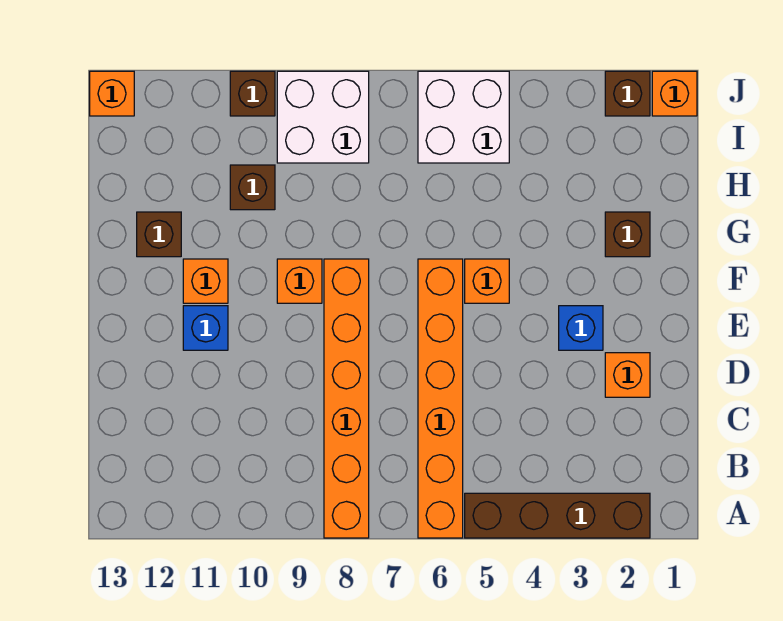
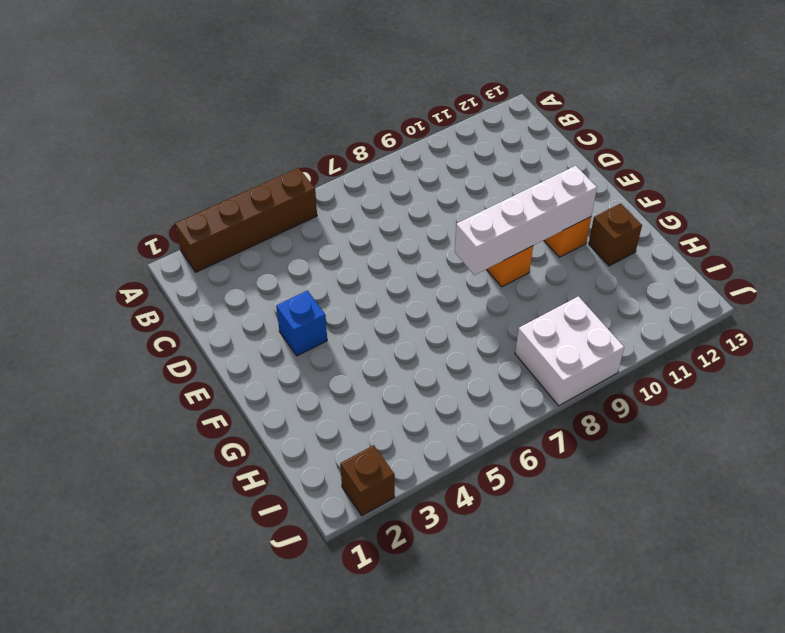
white brick F8:F11 level 2 -> none
none -> orange brick A6:F6 level 1
none -> orange brick A8:F8 level 1
none -> orange brick D2 level 1

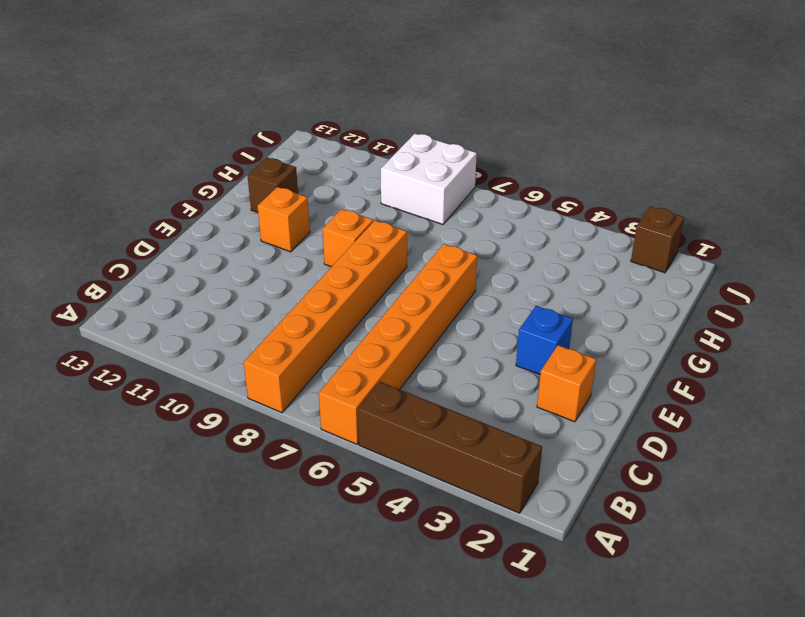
none -> blue brick E11 level 1
none -> orange brick F5 level 1
none -> brown brick G2 level 1

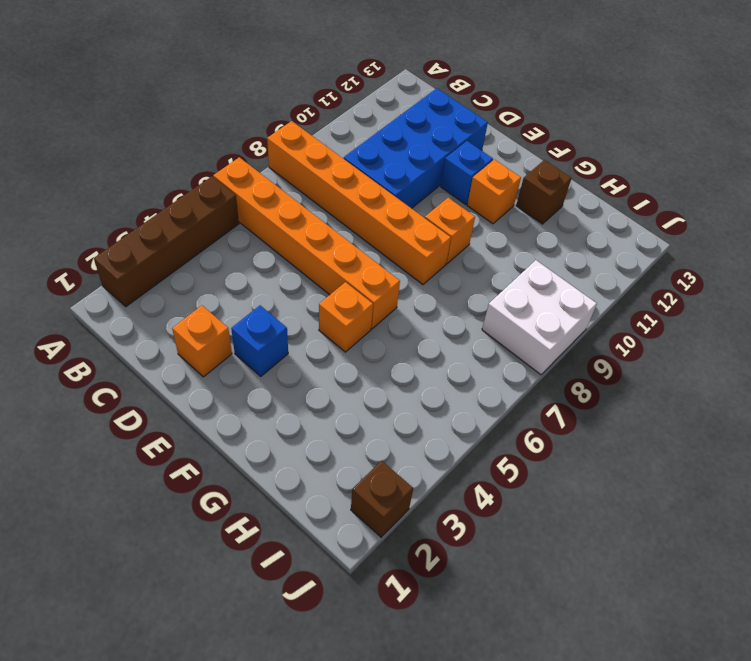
blue brick C9:D12 level 1 -> none
none -> brown brick G2 level 1
none -> brown brick H10 level 1
none -> white brick I5:J6 level 1

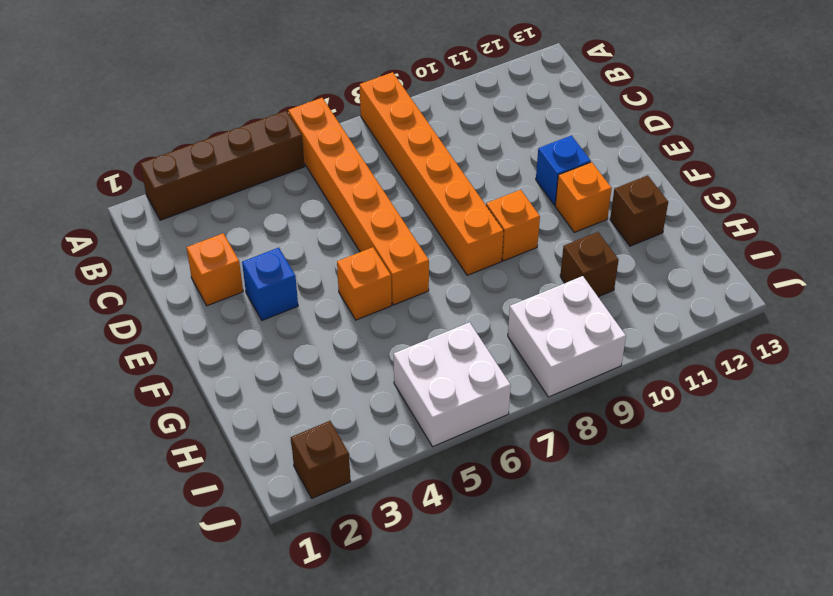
none -> brown brick G2 level 1
none -> orange brick J1 level 1
none -> brown brick J10 level 1

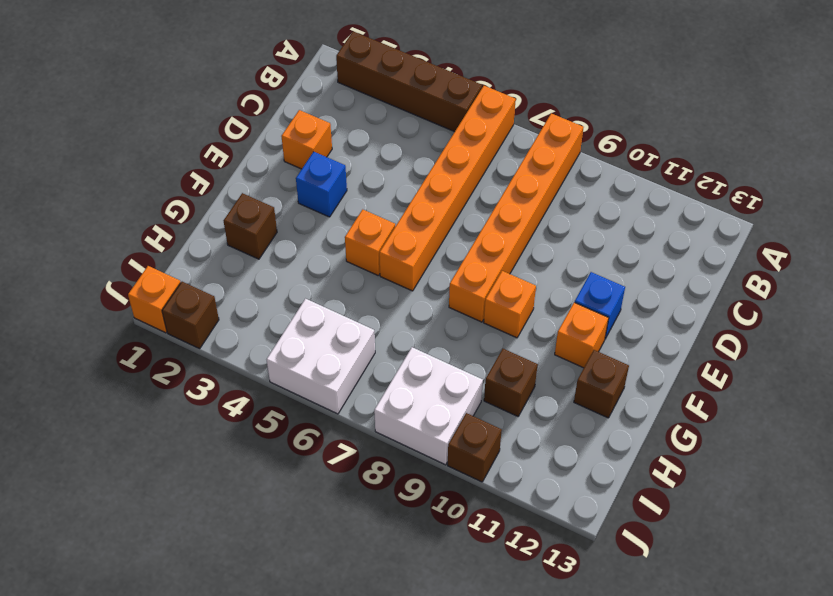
none -> orange brick J13 level 1

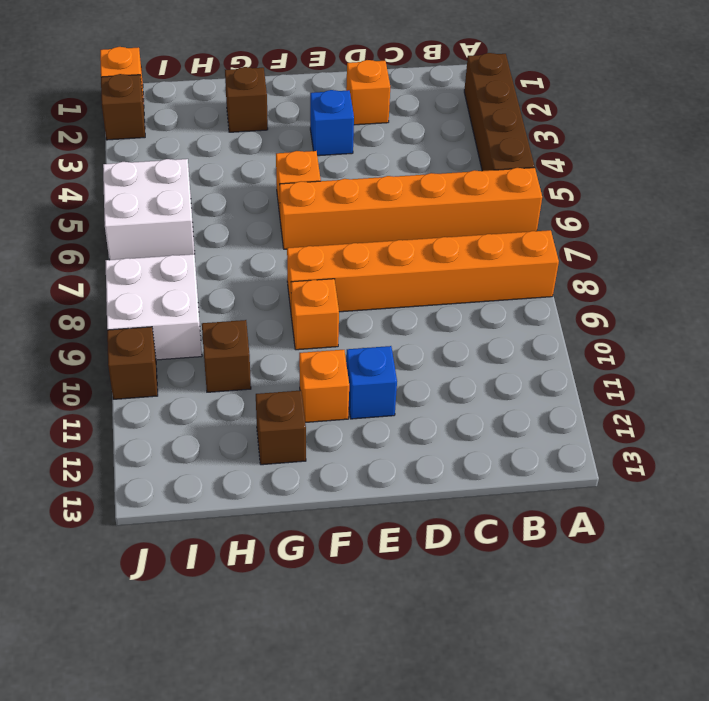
none -> orange brick J13 level 1

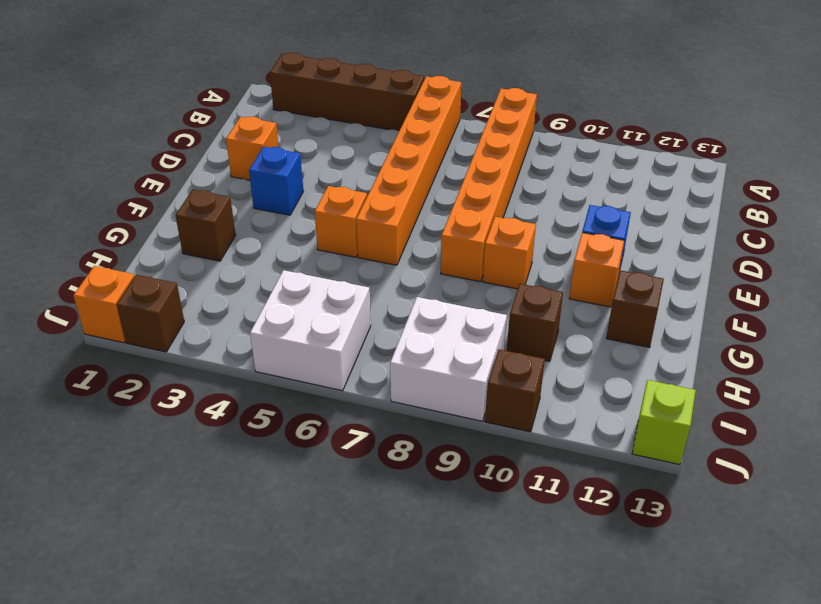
lime brick J13 level 1 -> orange brick J13 level 1

